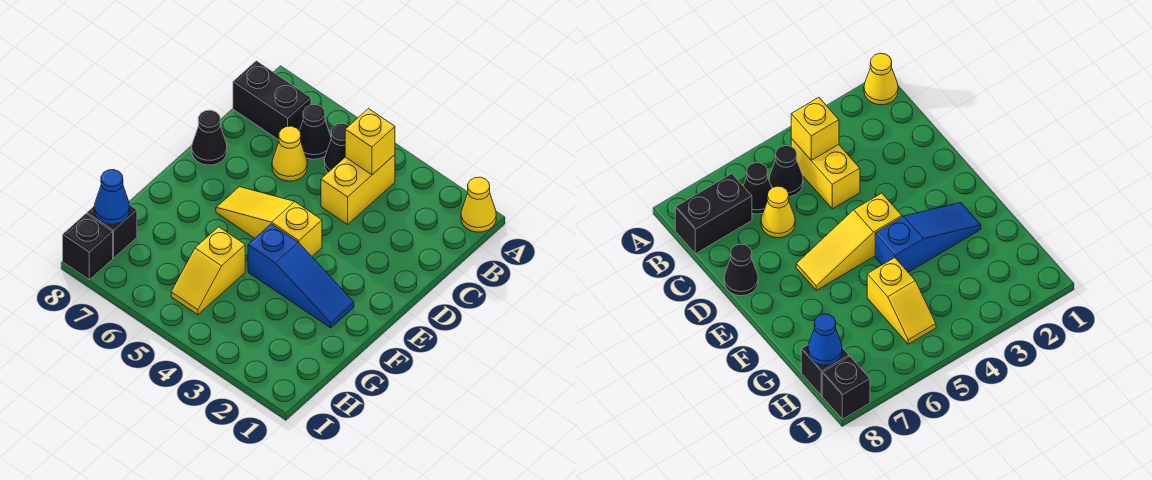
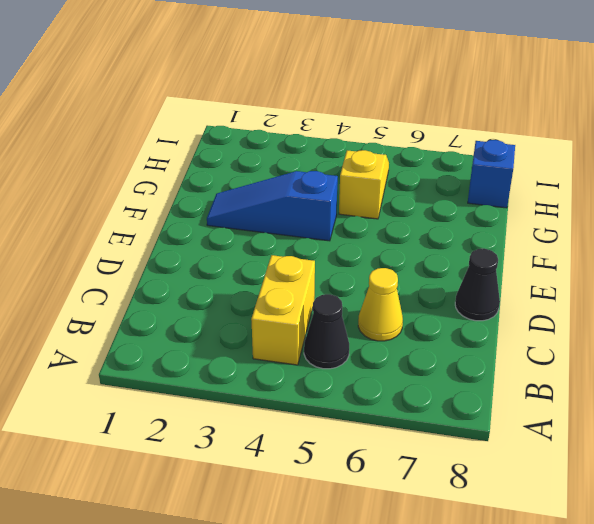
blue brick H8 level 1 -> black brick H8 level 1
none -> yellow cone A1 level 1
none -> black cone B6 level 1
none -> black brick B7:B8 level 1

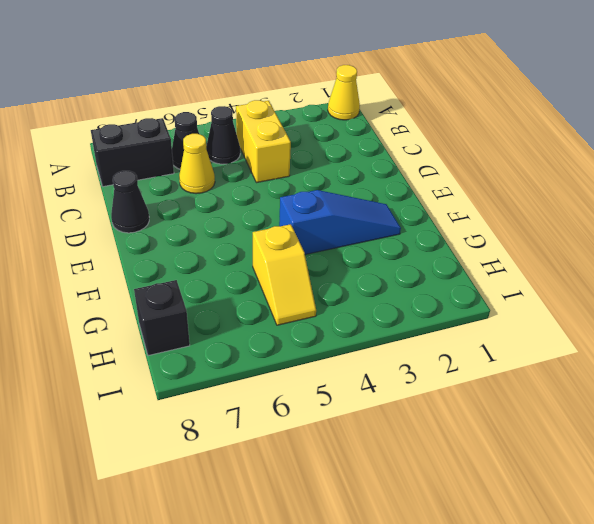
none -> yellow slope E4:E6 level 1 top 4
none -> black brick I8 level 1
none -> yellow brick B4 level 2

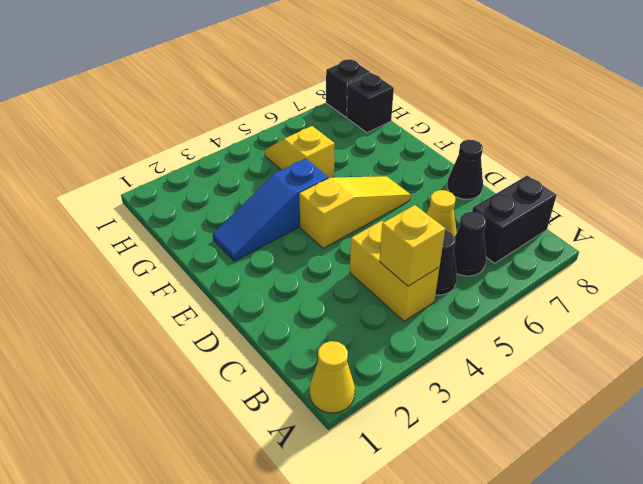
none -> blue cone H8 level 2

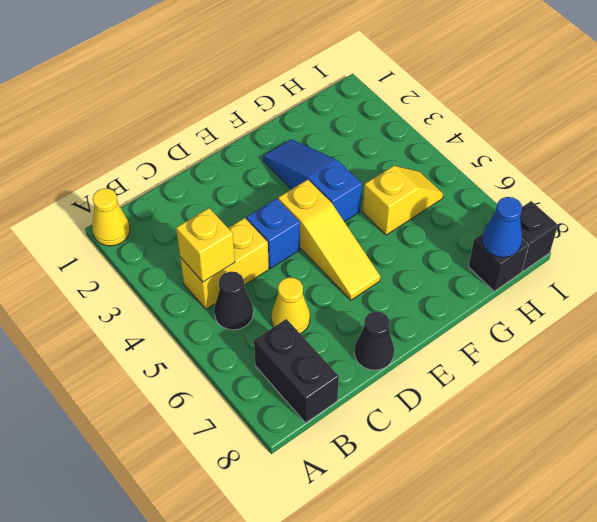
blue brick D4 level 1 -> none
none -> black cone B6 level 1

